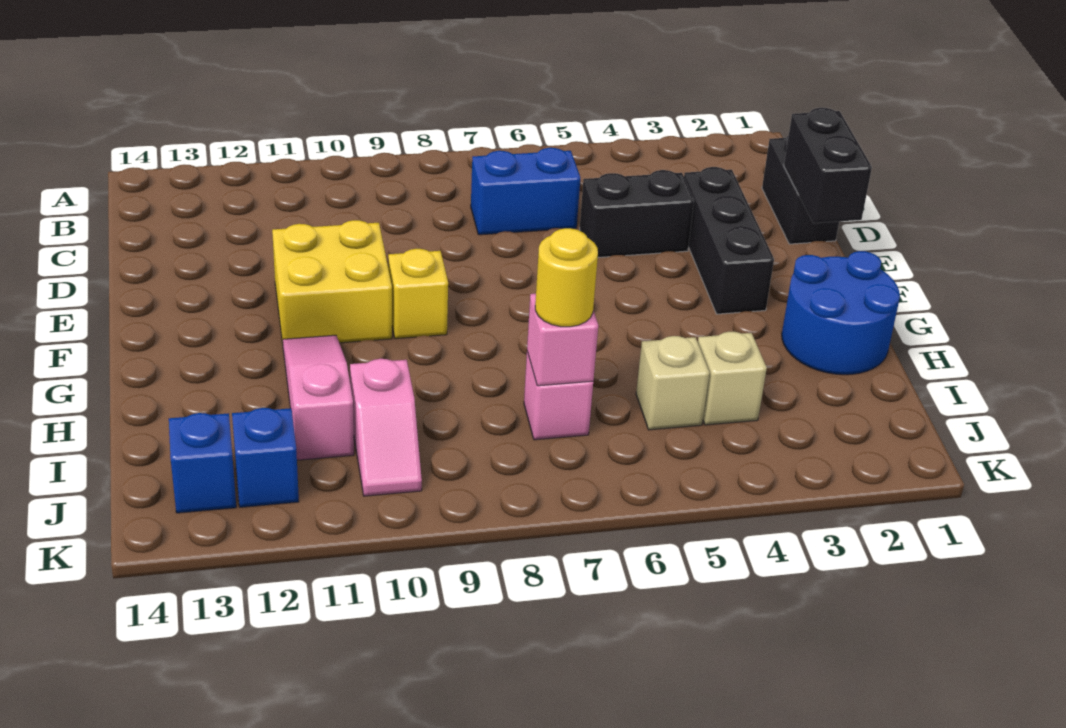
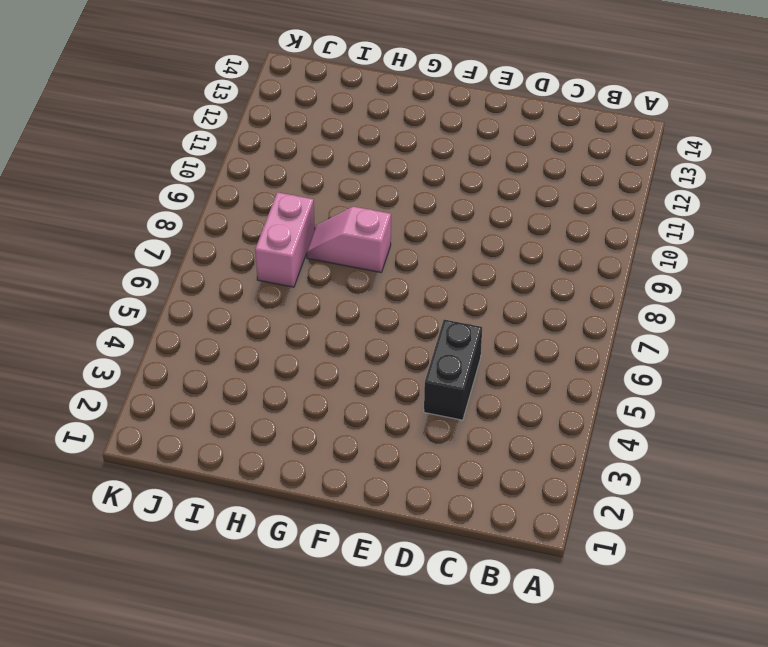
pink slope G8:H8 level 1 top G -> pink slope I10:J10 level 1 top I
pink brick I7:I8 level 1 -> pink brick I7 level 1
none -> black brick C1:D1 level 1
none -> blue brick C6:C7 level 1
none -> black brick D3:F3 level 1

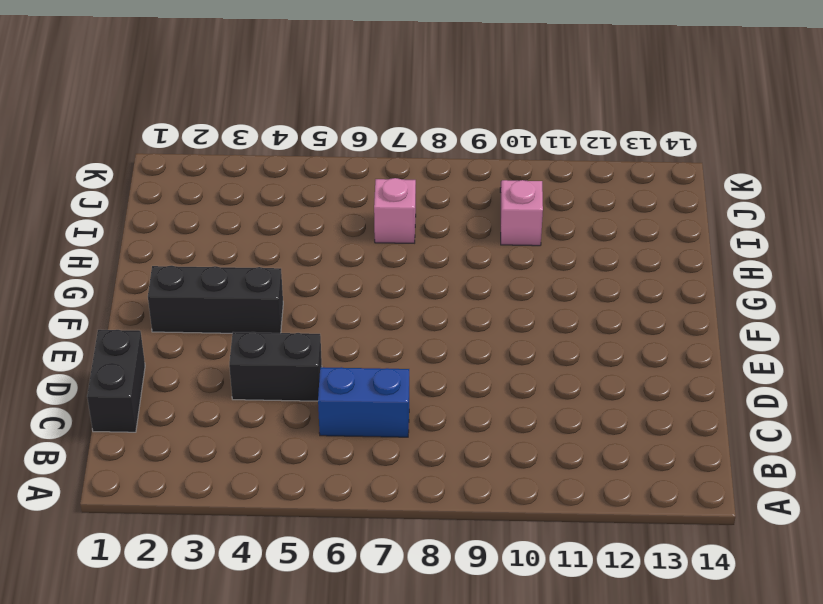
black brick F2:F4 level 1 -> black brick D3:F3 level 1
none -> yellow brick E10:F11 level 1
none -> yellow brick F9 level 1
none -> blue round brick G1:H2 level 1

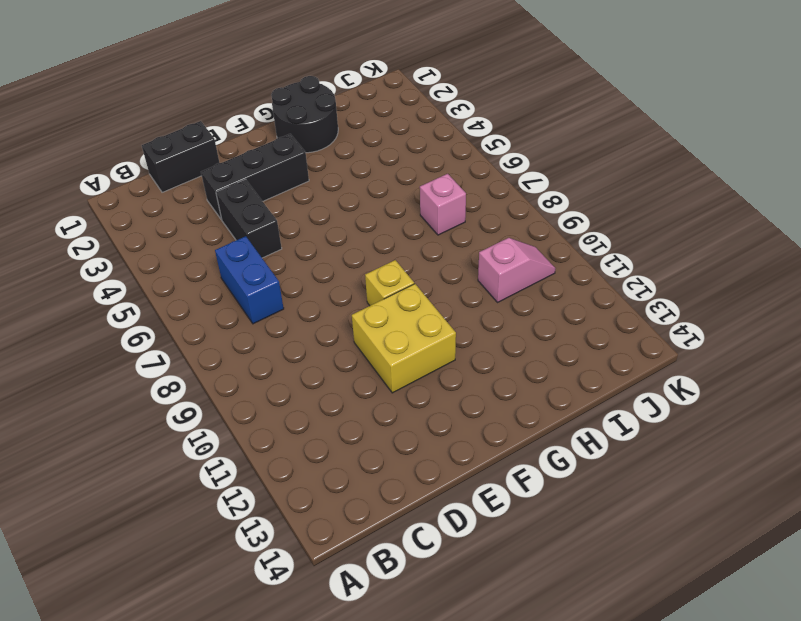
black round brick G1:H2 level 1 -> blue round brick G1:H2 level 1
none -> pink slope G11:I11 level 1 top I
none -> tan brick I4 level 1
none -> tan brick I5 level 1

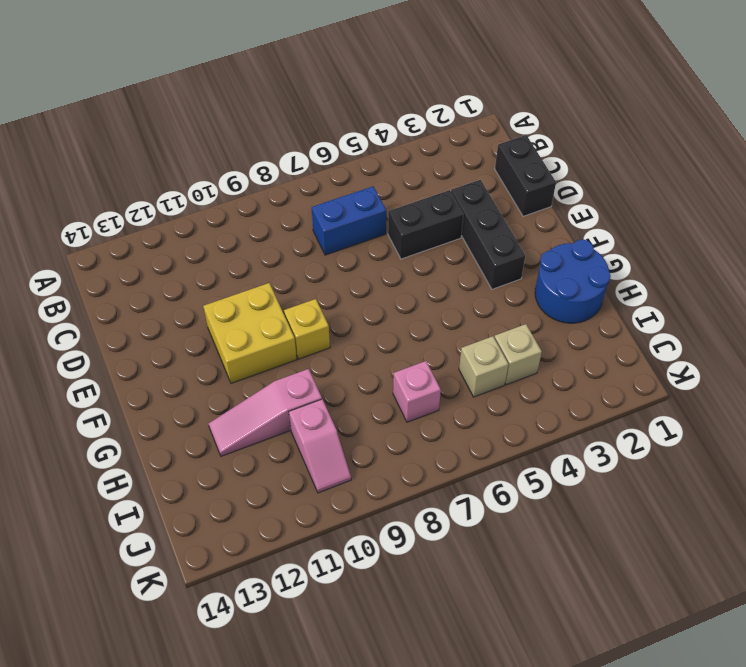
pink slope H10:H12 level 1 top 10 -> pink slope G11:I11 level 1 top I
none -> blue brick J12 level 1
none -> blue brick J13 level 1
none -> black brick D1:E1 level 2

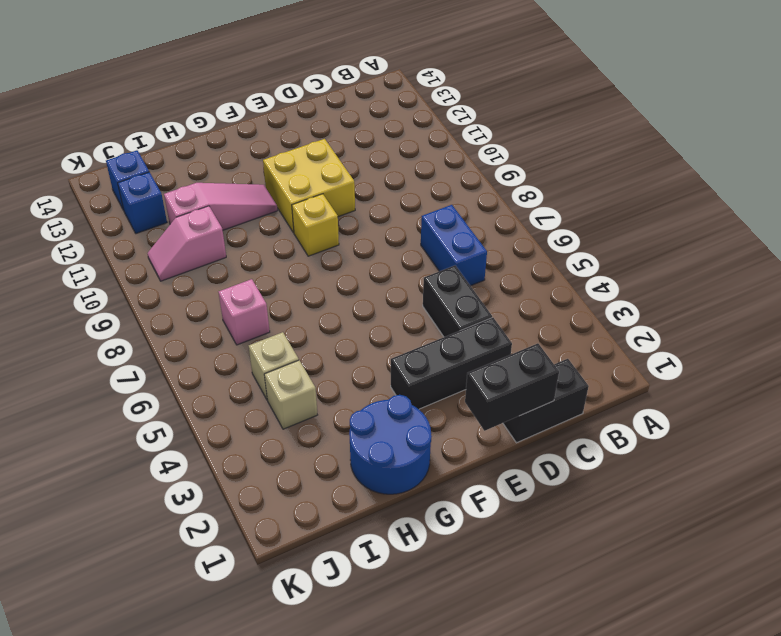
none -> pink brick I7 level 2
none -> yellow round brick I7 level 3

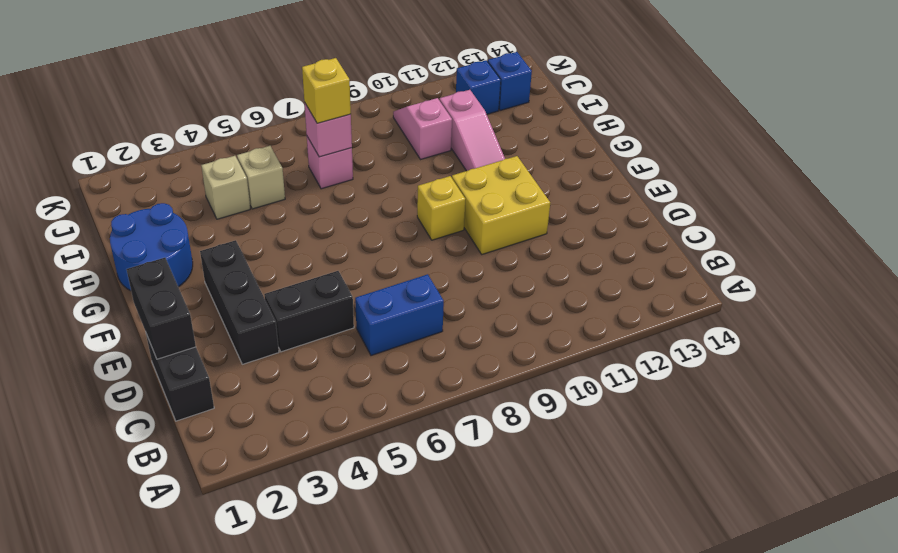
yellow brick I7 level 3 -> yellow round brick I7 level 3

